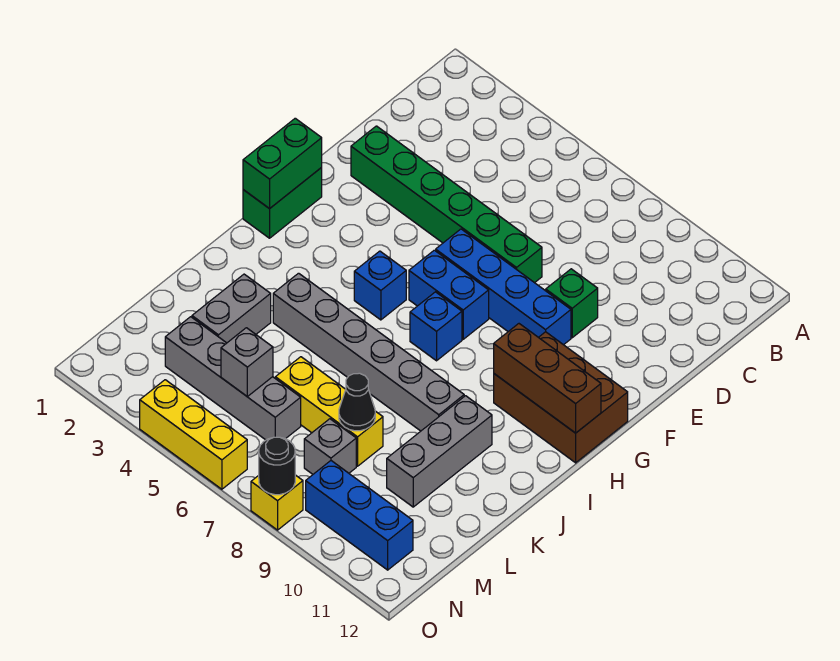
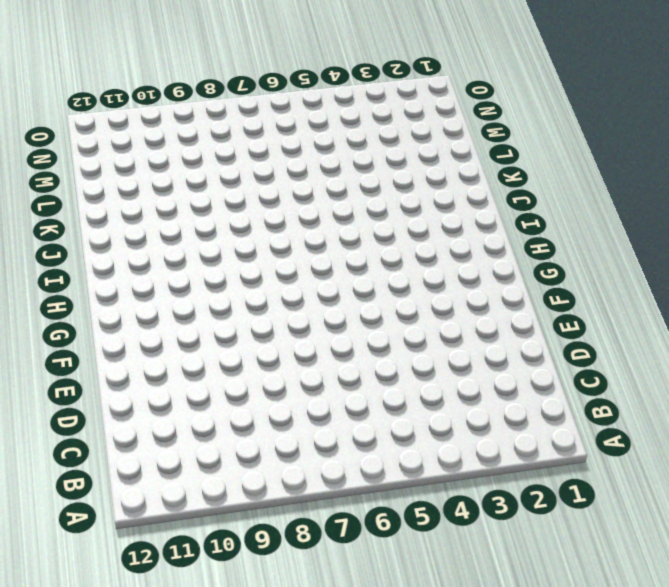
none -> green brick E2:E7 level 1
none -> green brick E9 level 1
none -> blue brick F6:F9 level 1

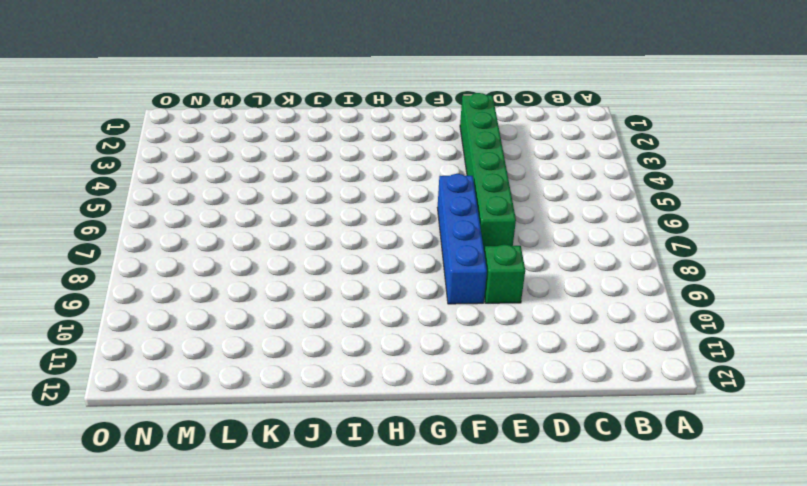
none -> green brick G1:H1 level 1
none -> blue brick G6:G7 level 1
none -> brown brick G10:H12 level 1

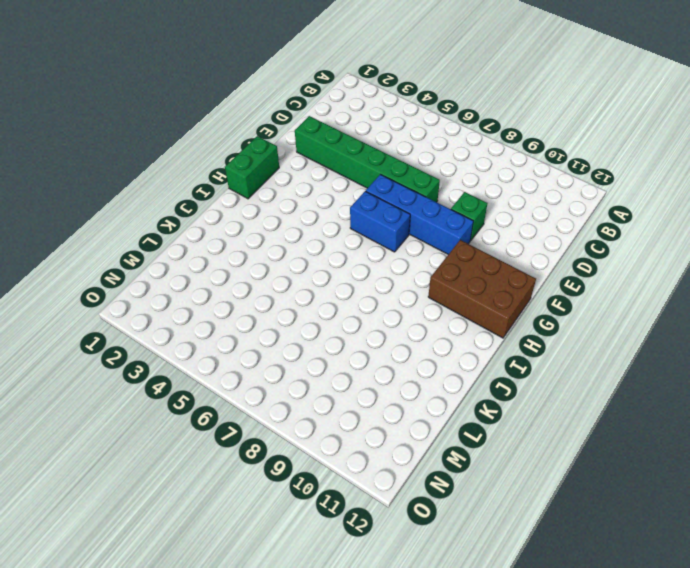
none -> blue brick H5 level 1
none -> blue brick H7 level 1
none -> grey brick J4:J9 level 1

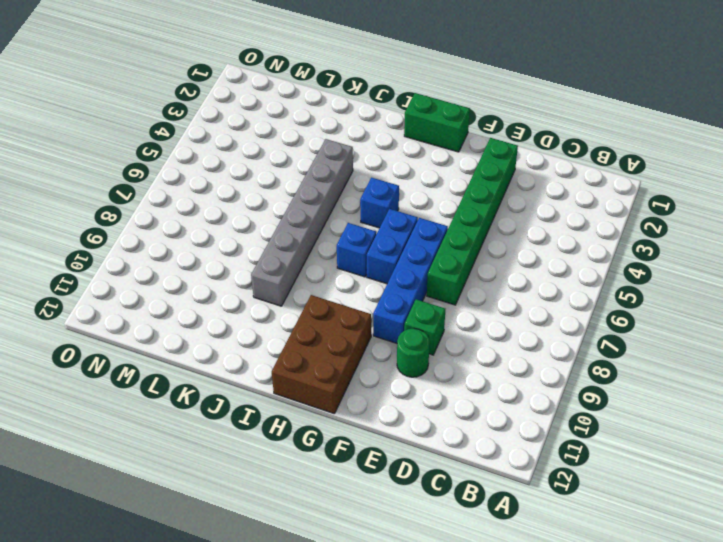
green round brick E10 level 1 -> none
none -> grey brick J10:L10 level 1
none -> grey brick K3:L3 level 1
none -> yellow brick L6:L8 level 1

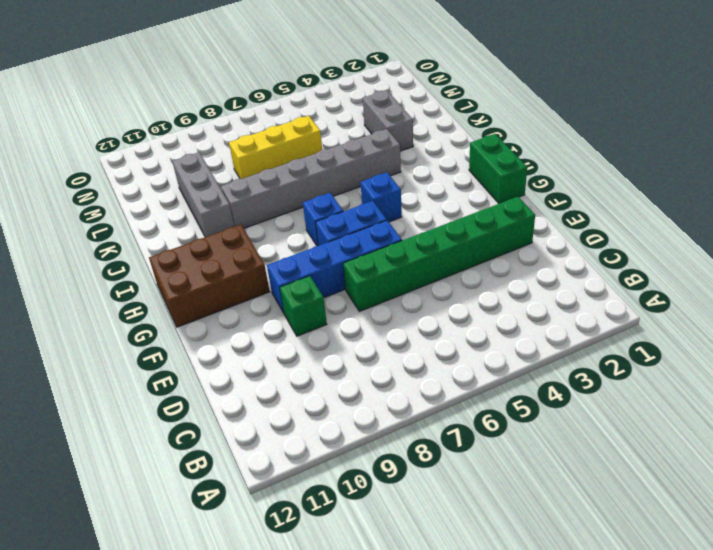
none -> grey brick M3:M6 level 1
none -> grey brick M8 level 1
none -> blue brick N9:N11 level 1

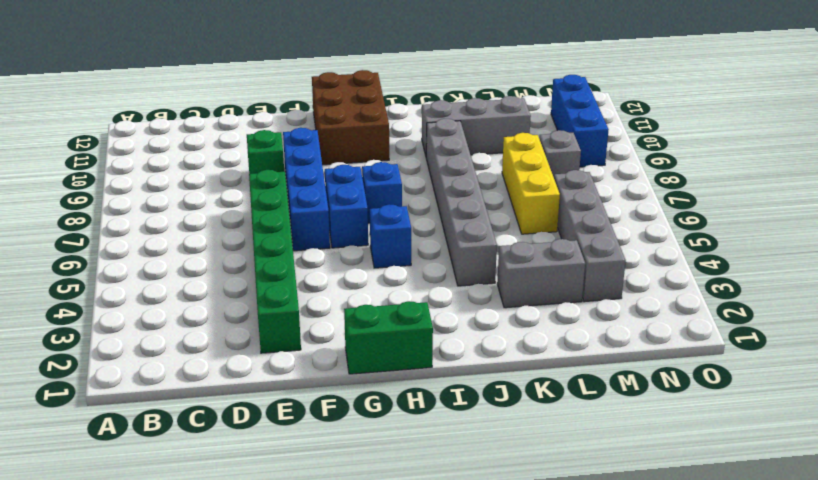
none -> yellow brick O4:O6 level 1
none -> yellow brick O8 level 1
none -> green brick G1:H1 level 2

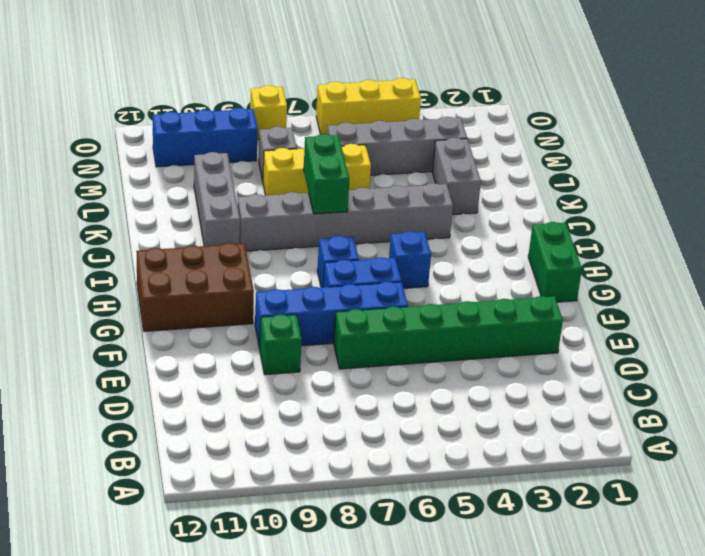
green brick J7:K7 level 2 -> green brick G1:H1 level 2
none -> brown brick H10:H12 level 2
none -> black cone L8 level 2
none -> grey brick M5 level 2

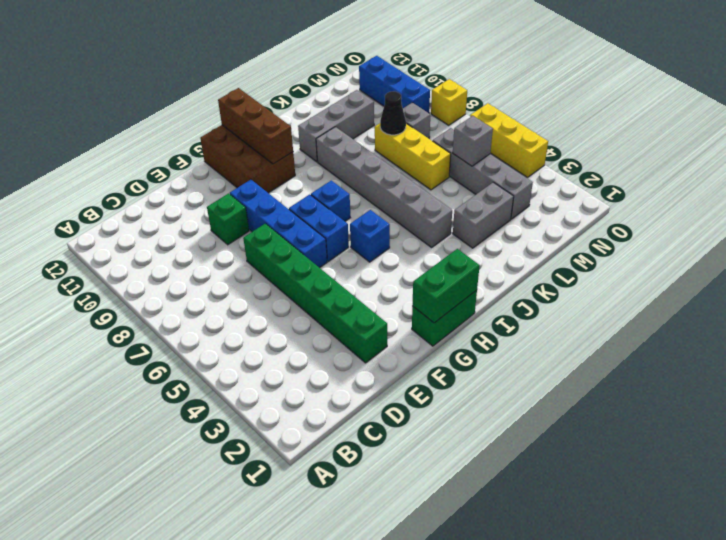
none -> black round brick O8 level 2

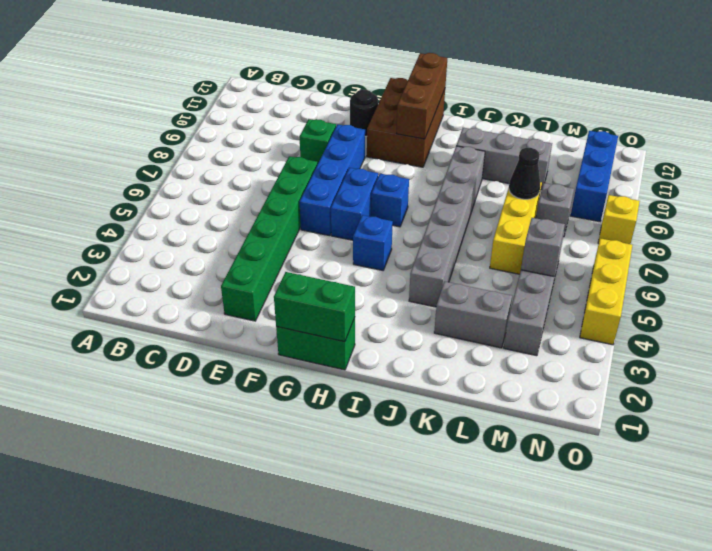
black round brick F11 level 1 -> black round brick O8 level 2

